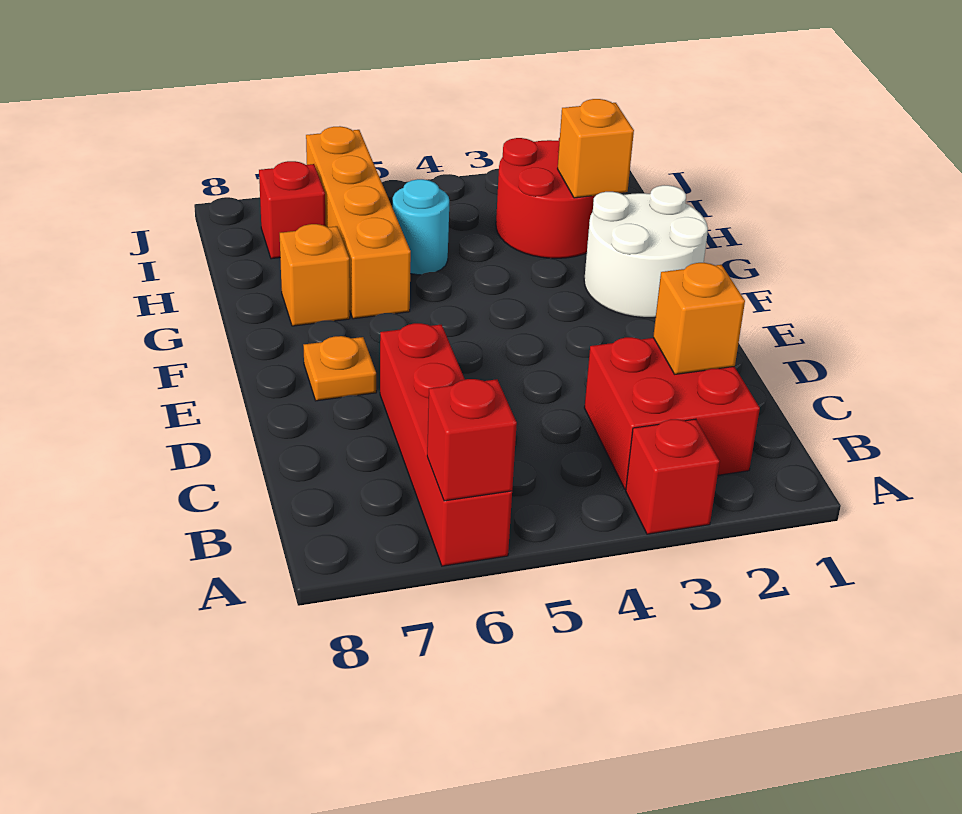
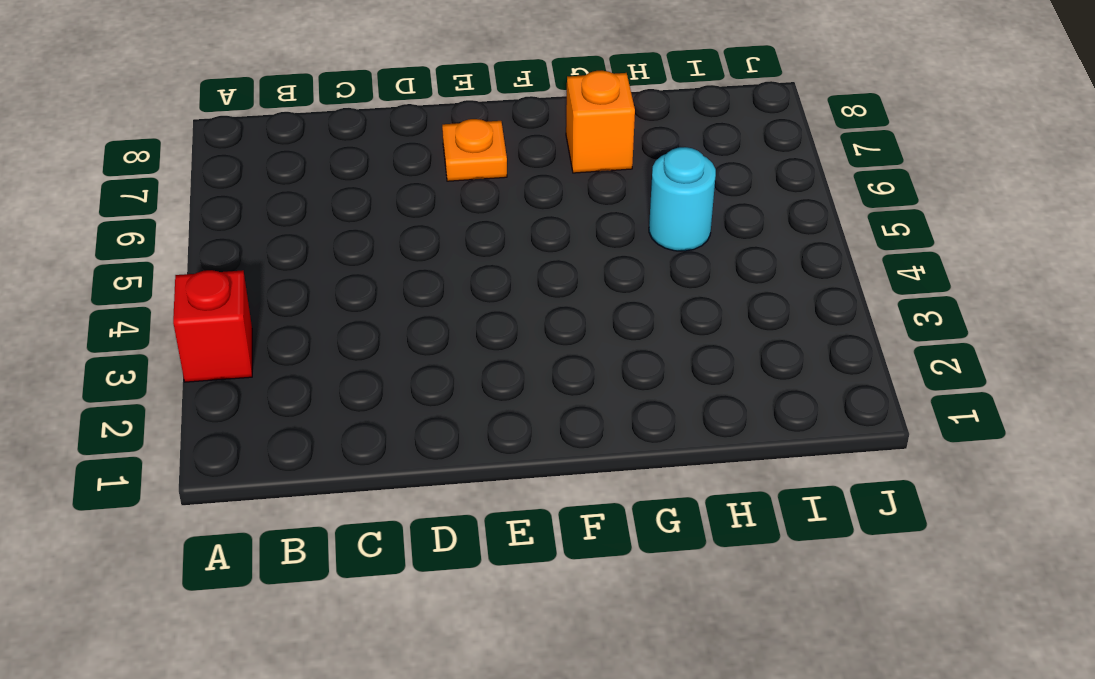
none -> red brick A6:D6 level 1
none -> red brick B2:C3 level 1
none -> white round brick F1:G2 level 1

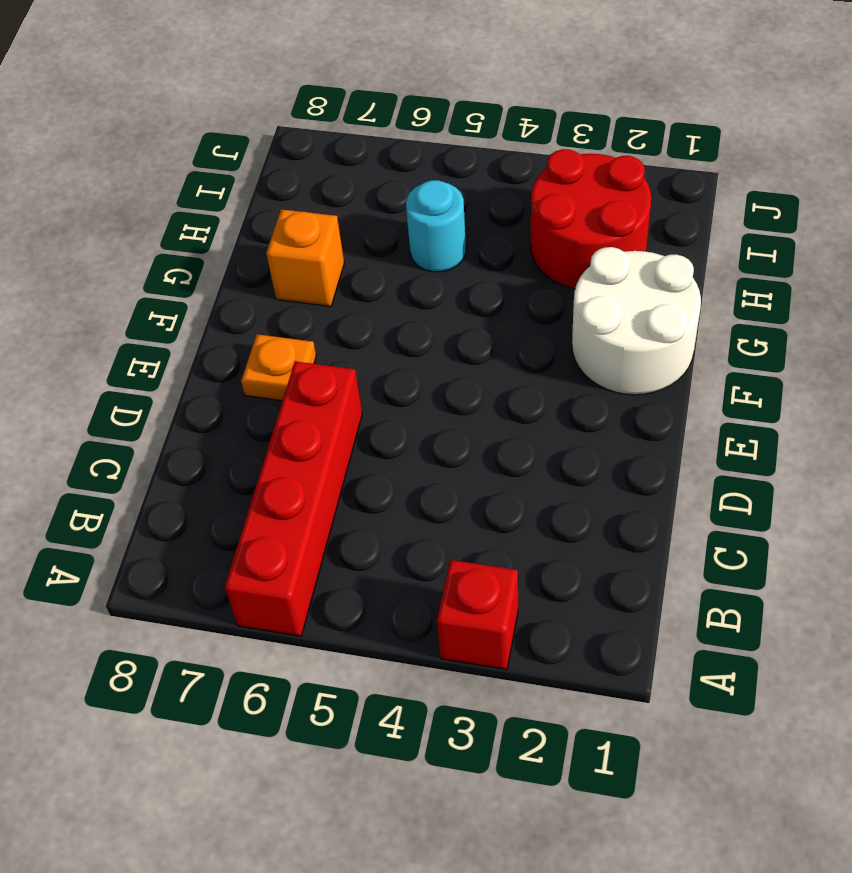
none -> red brick B2:C3 level 1
none -> orange brick G6:J6 level 1
none -> red brick I7 level 1

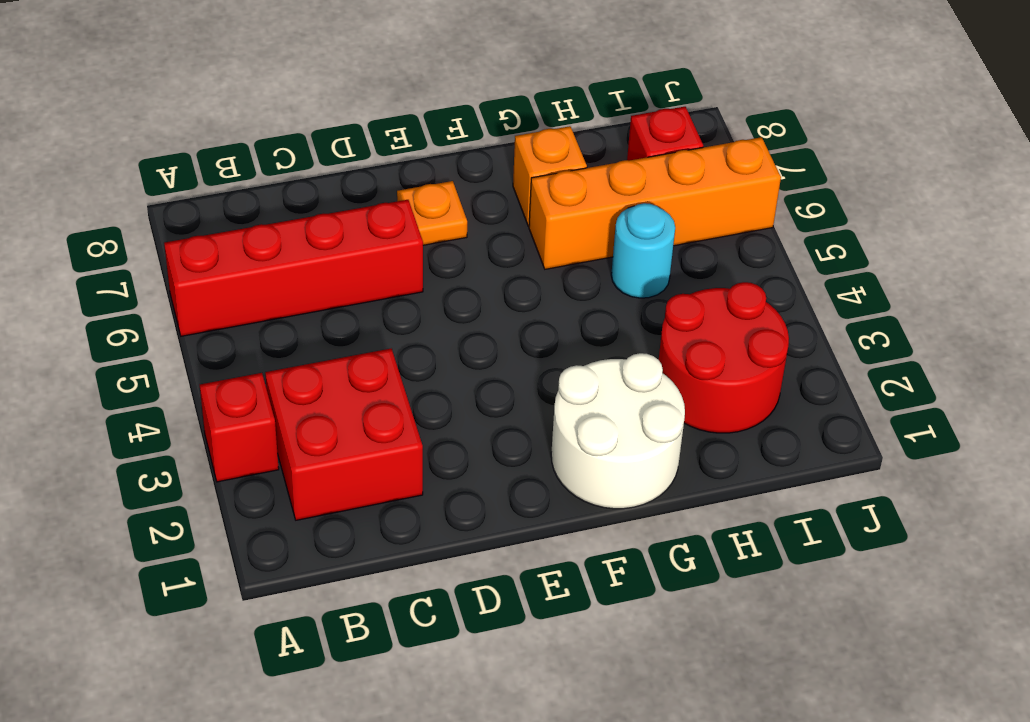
none -> red brick A6 level 2
none -> orange brick C2 level 2
none -> orange brick H2 level 2

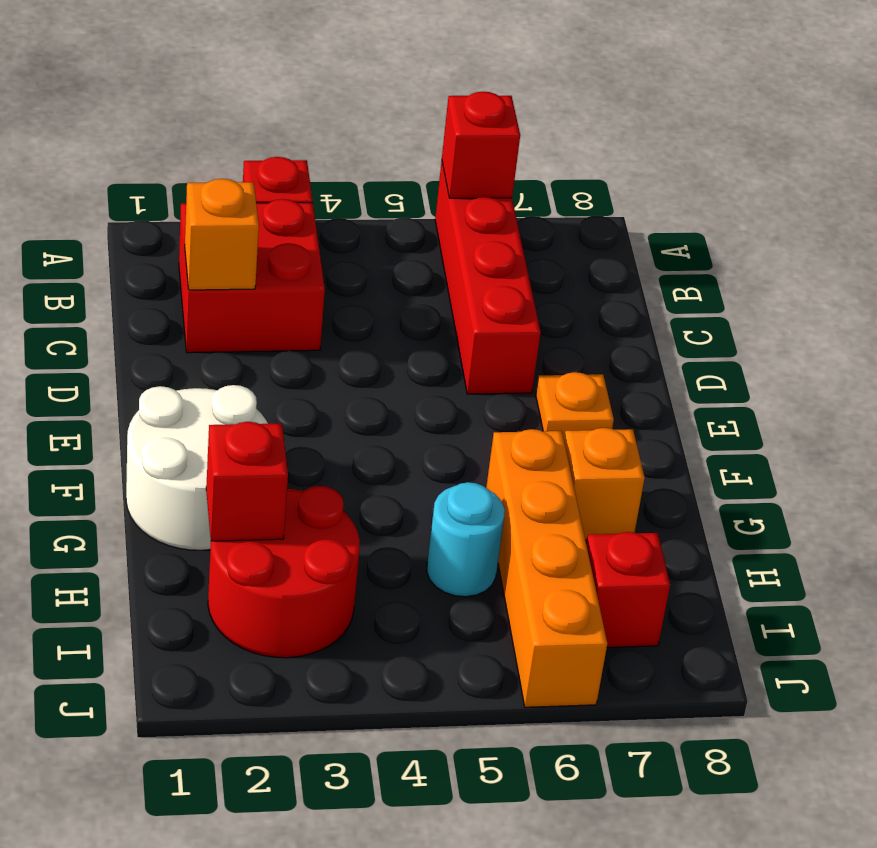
red brick H2 level 2 -> orange brick H2 level 2

